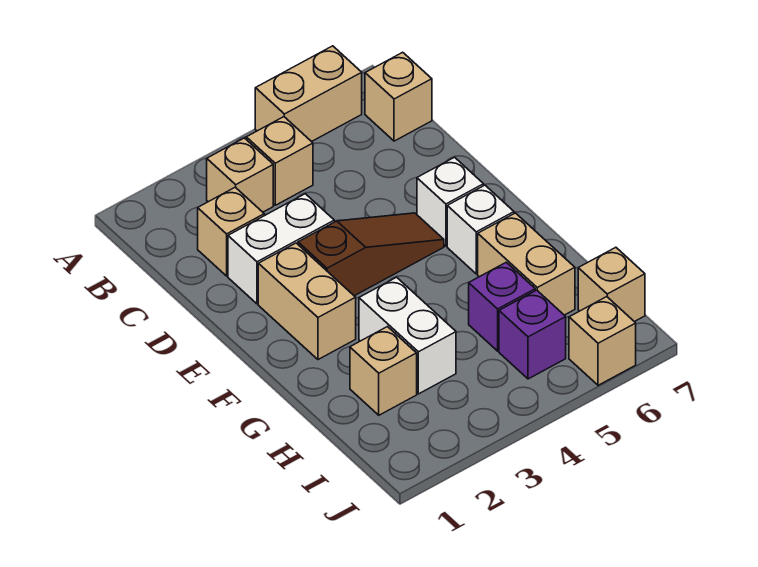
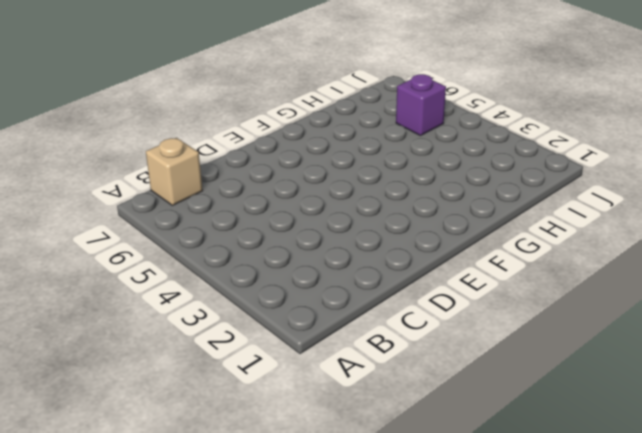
none -> tan brick A5:A6 level 1
none -> tan brick B3 level 1
none -> tan brick B4 level 1

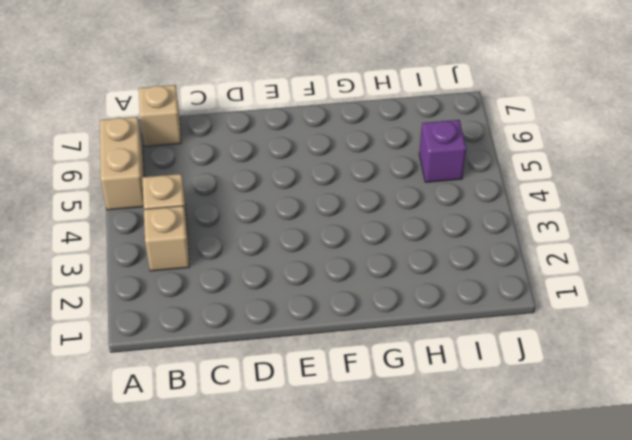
none -> tan brick C2 level 1
none -> white brick D2:D3 level 1
none -> tan brick E2:F2 level 1

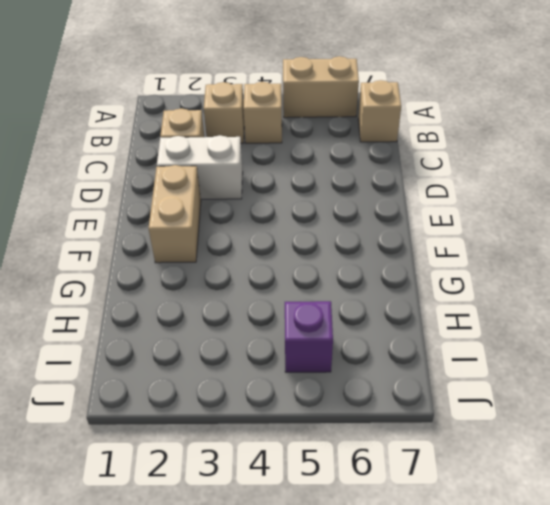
none -> brown slope E3:E5 level 1 top 3
none -> white brick E6 level 1
none -> white brick F6 level 1

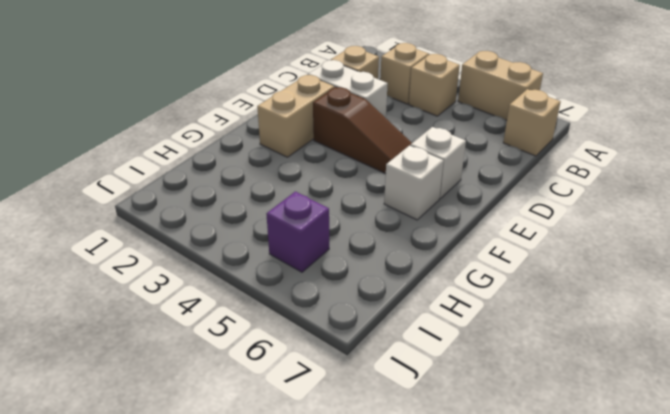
none -> white brick G3:H3 level 1
none -> tan brick G6:H6 level 1
none -> tan brick H2 level 1

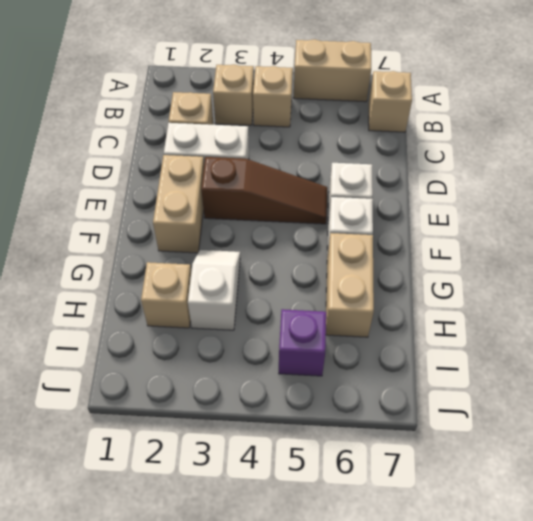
white slope G3:H3 level 1 top H -> white brick G3:H3 level 1
none -> purple brick H5 level 1
none -> tan brick I7 level 1
none -> tan brick J6 level 1

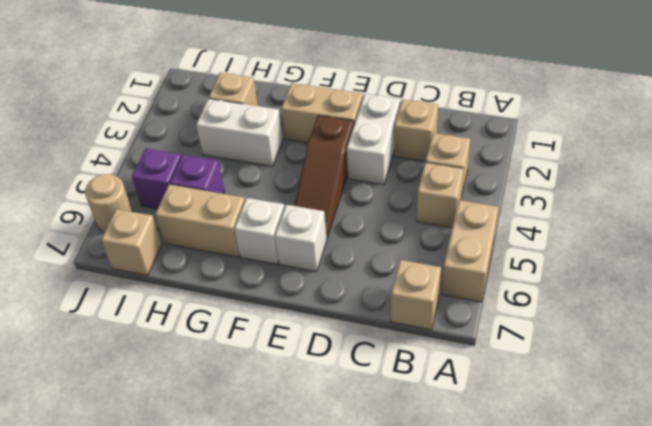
tan round brick J6 level 1 -> tan brick J6 level 1

